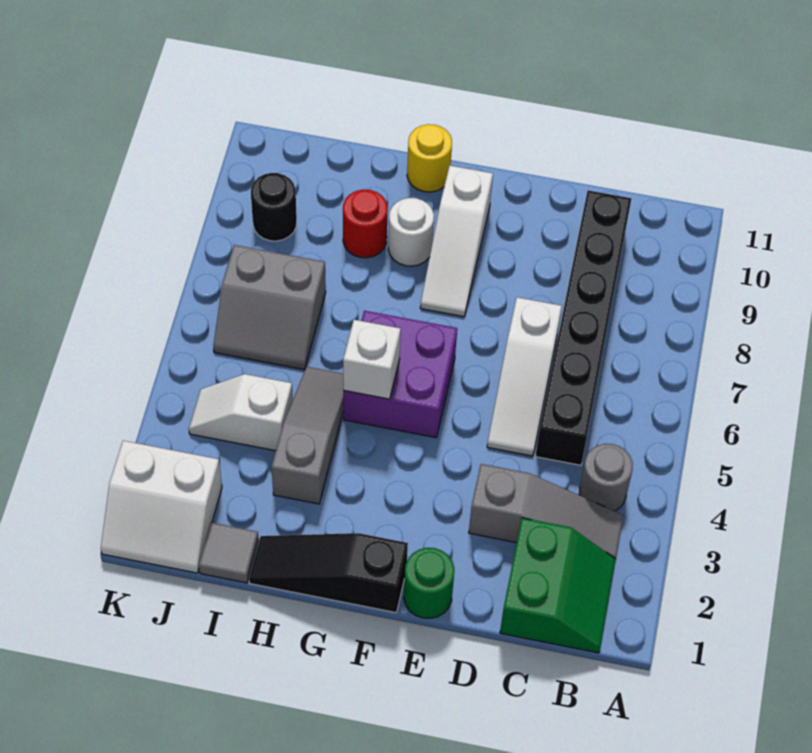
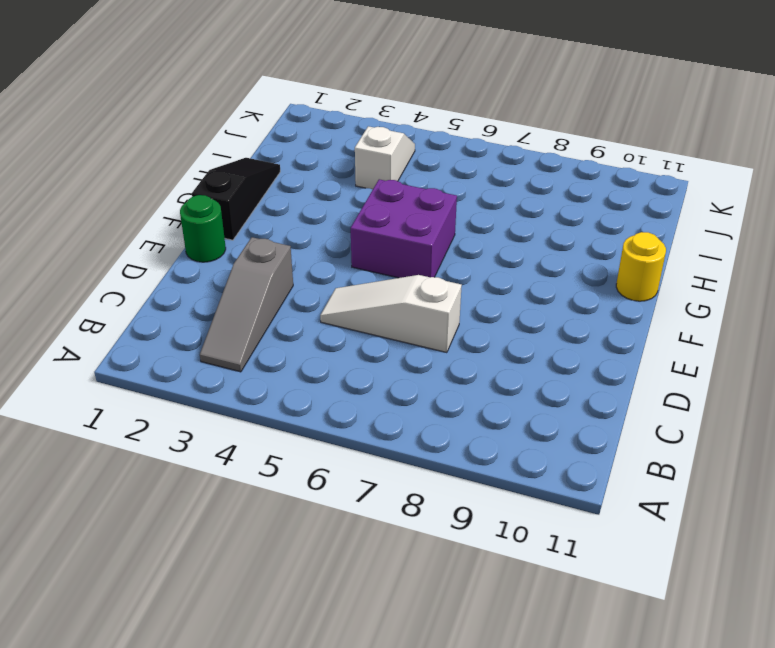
none -> green slope B1:C2 level 1 top C
none -> grey round brick B4 level 1
none -> black brick C5:C10 level 1

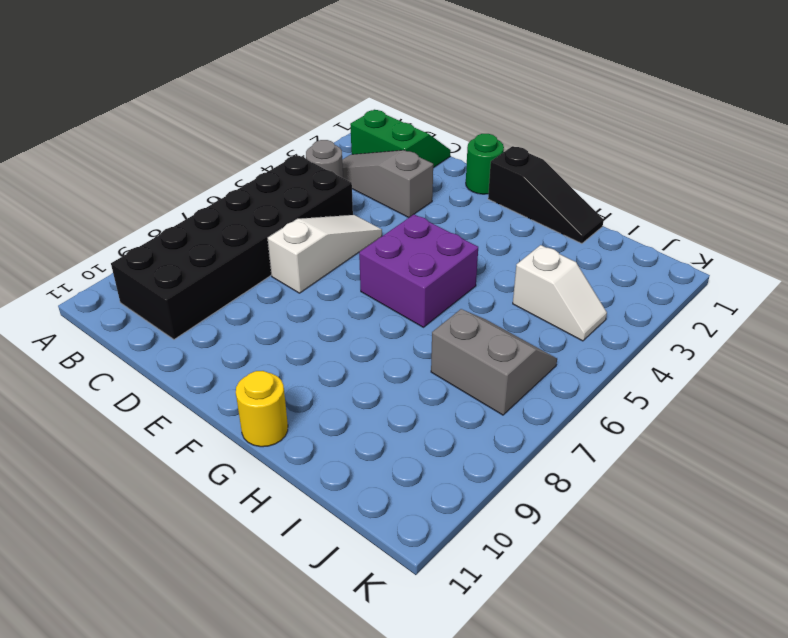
green slope B1:C2 level 1 top 2 -> green slope B1:C2 level 1 top C
black brick B5:C10 level 1 -> black brick C5:C10 level 1
none -> white slope F8:F10 level 1 top 10
none -> white round brick G9 level 1
none -> grey slope H3:H5 level 1 top 3

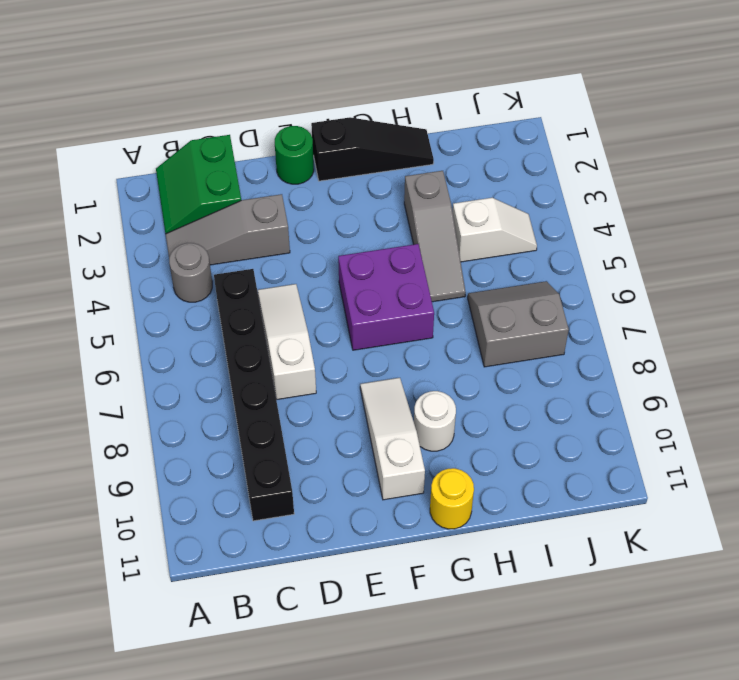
none -> red round brick H9 level 1
none -> grey tile I1 level 1
none -> white slope J1:K2 level 1 top 2

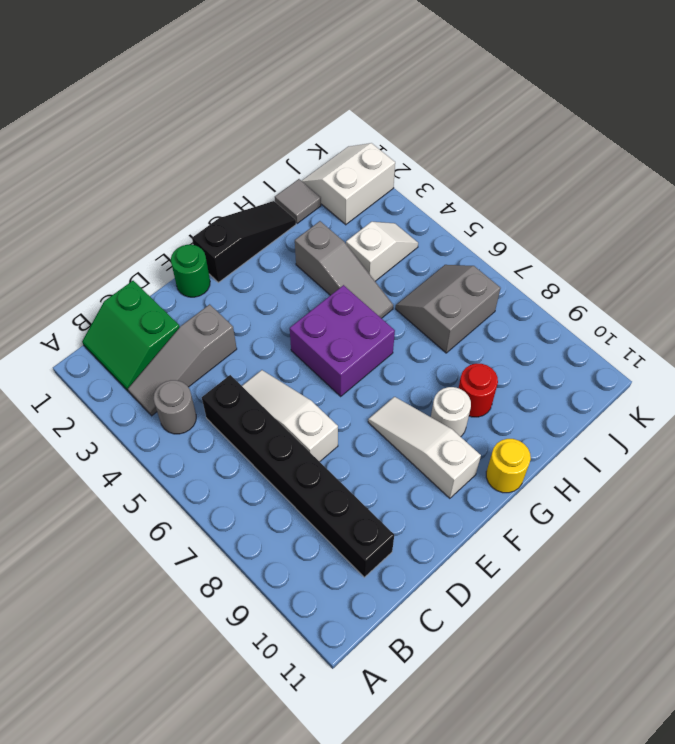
none -> black round brick J9 level 1
none -> white brick G5 level 2

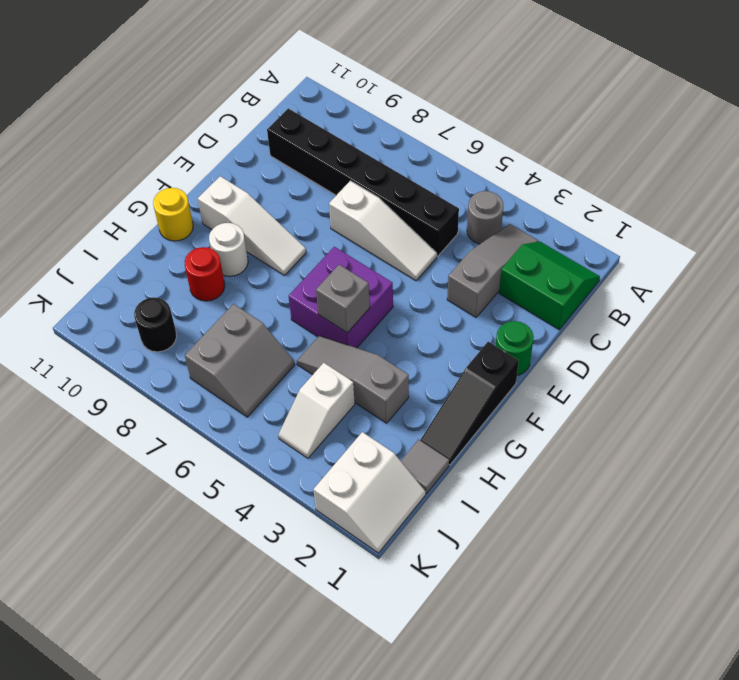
grey brick G5 level 2 -> white brick G5 level 2

